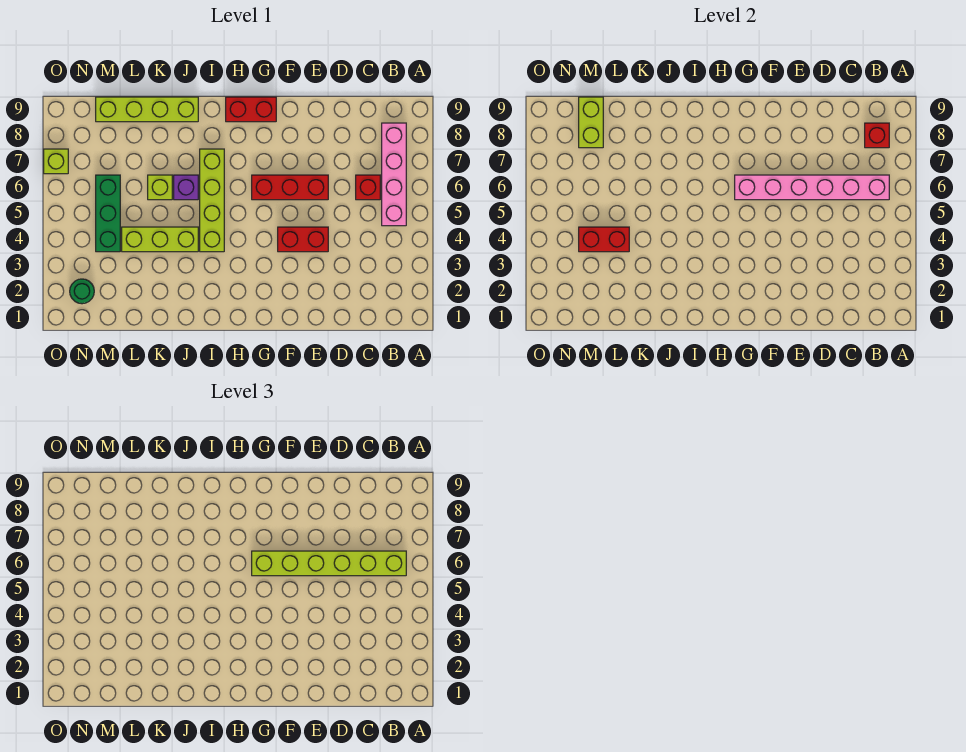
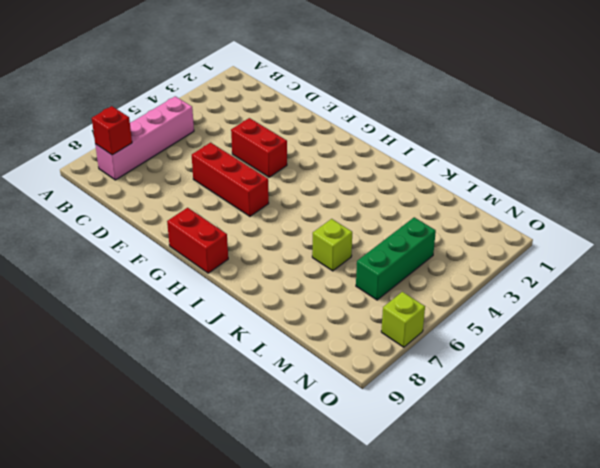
none -> red brick C6 level 1
none -> lime brick I4:I7 level 1
none -> lime brick J4:L4 level 1

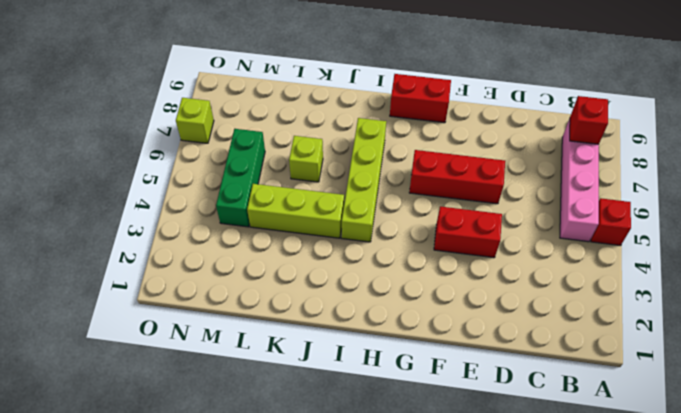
red brick A5 level 1 -> red brick C6 level 1
none -> purple brick J6 level 1
none -> lime brick J9:M9 level 1
none -> green round brick N2 level 1

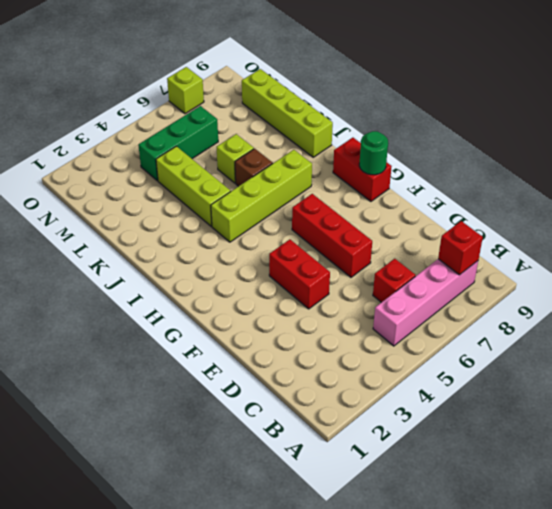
green round brick G9 level 2 -> green round brick N2 level 1
brown brick J6 level 1 -> purple brick J6 level 1
none -> pink brick B6:G6 level 2
none -> red brick L4:M4 level 2
none -> lime brick M8:M9 level 2

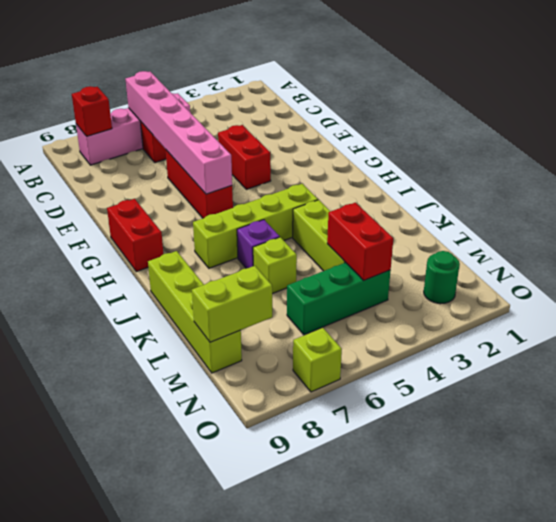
none -> lime brick B6:G6 level 3

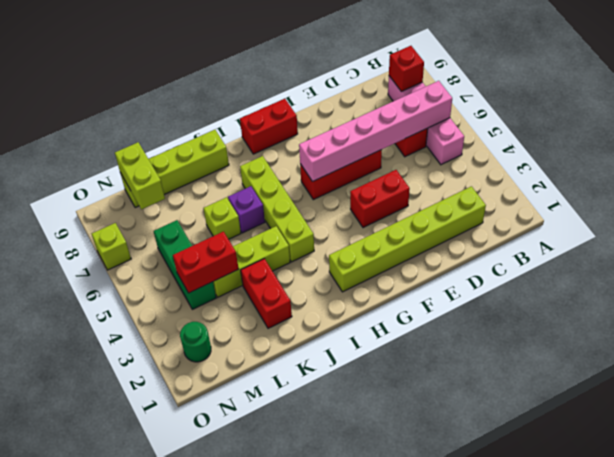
lime brick C2:H2 level 1 -> lime brick B6:G6 level 3
red brick K2:K3 level 1 -> none

